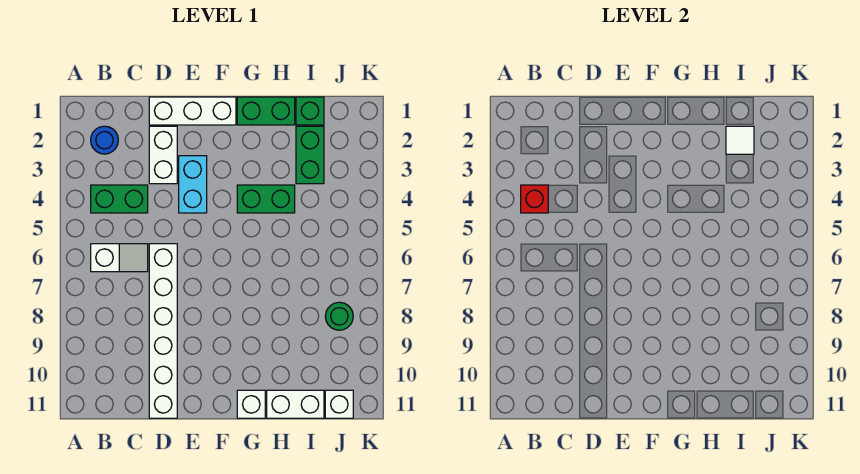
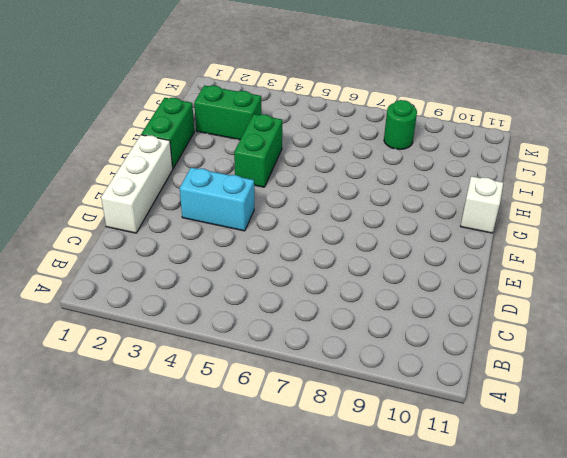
none -> blue round brick B2 level 1
none -> green brick B4:C4 level 1
none -> white slope B6:C6 level 1 top B

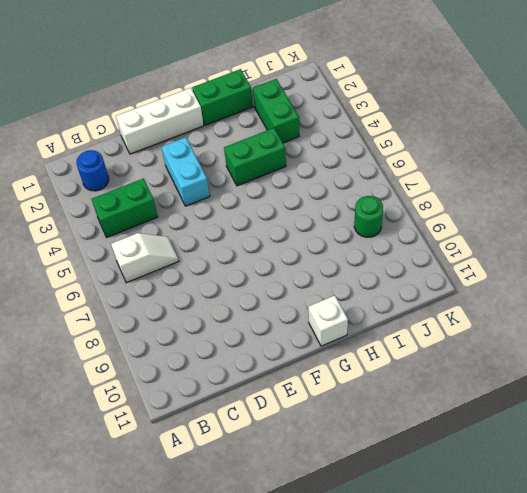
none -> white brick D2:D3 level 1
none -> white brick D6:D11 level 1
none -> white brick H11:I11 level 1

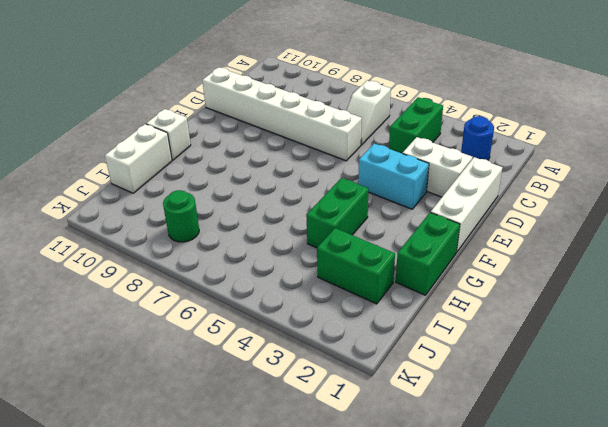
none -> green brick I1 level 1
none -> white brick J11 level 1
none -> red brick B4 level 2

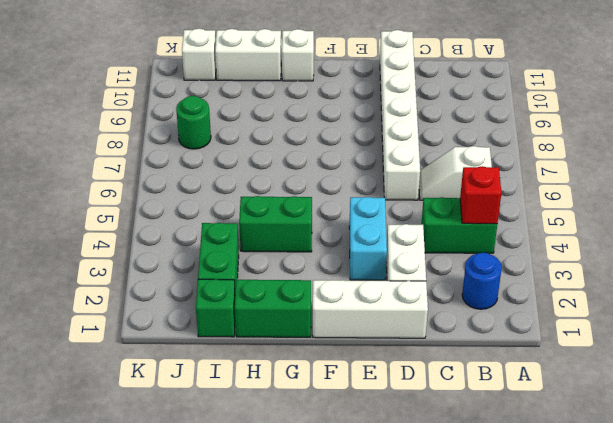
none -> white tile I2 level 2

